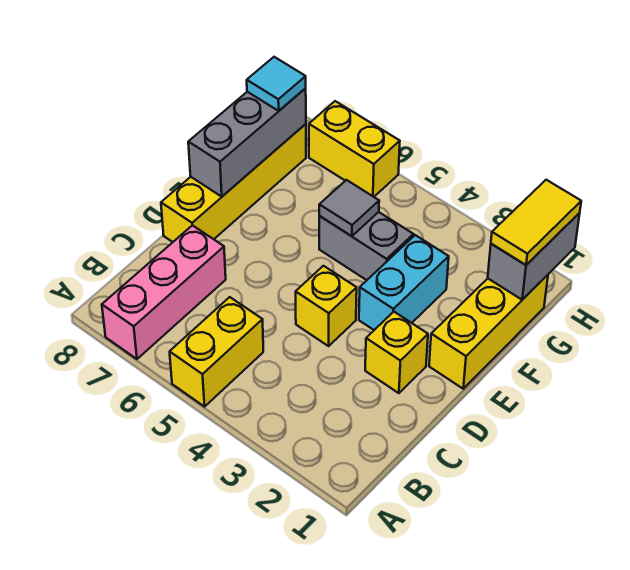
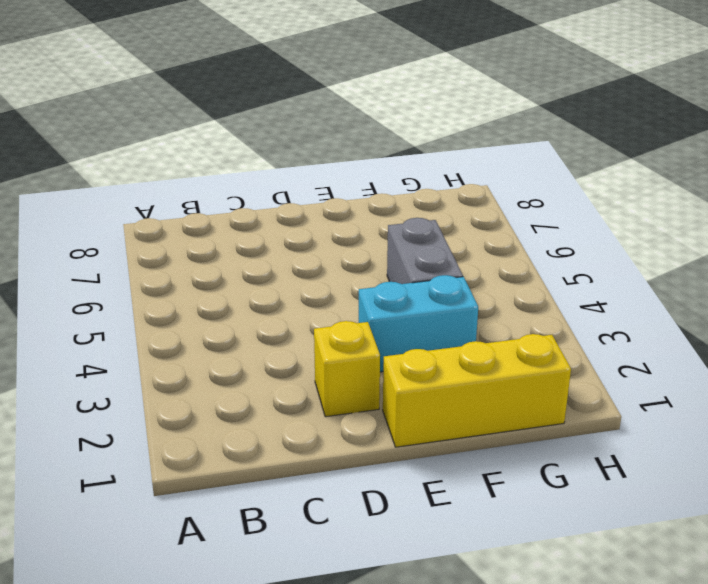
none -> yellow brick A5:B5 level 1
none -> pink brick A7:C7 level 1
none -> yellow brick D4 level 1

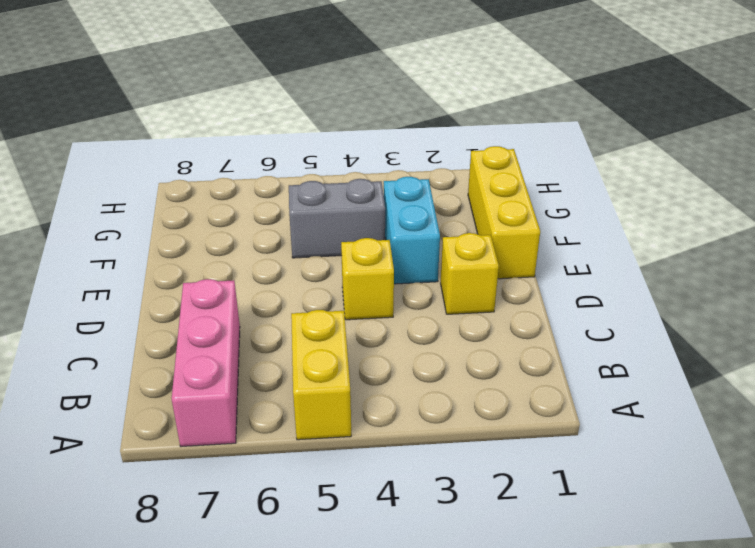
none -> yellow brick D8:G8 level 1
none -> yellow brick H6:H7 level 1
none -> grey brick E8:G8 level 2

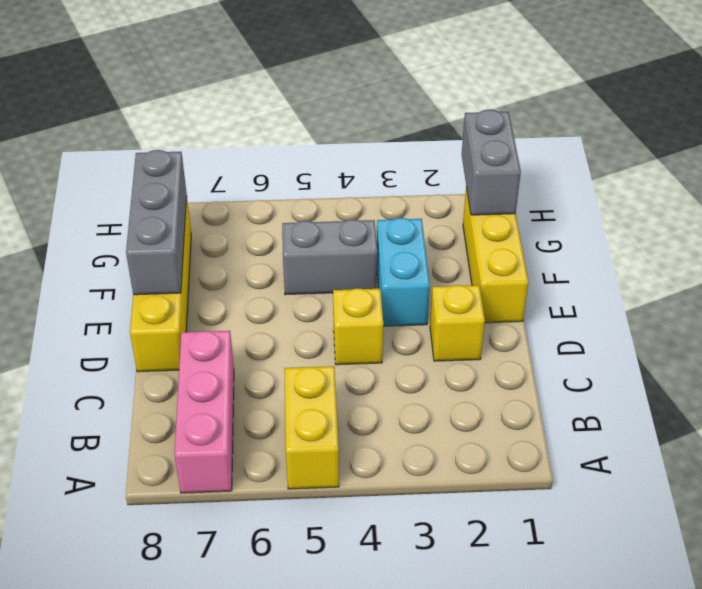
none -> yellow brick H6:H7 level 1
none -> grey tile F5 level 2
none -> yellow tile G1:H1 level 3

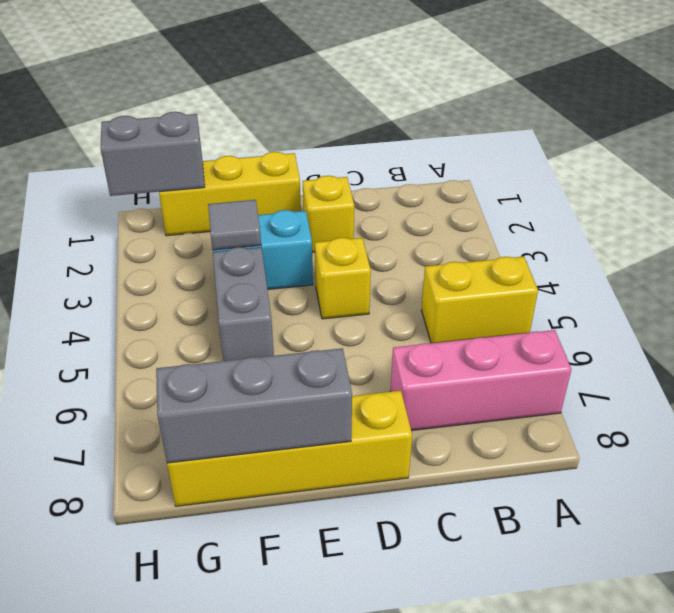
grey tile F3 level 2 -> grey tile F5 level 2
none -> yellow brick H6:H7 level 1
none -> yellow tile G1:H1 level 3
none -> cyan tile G8 level 3

